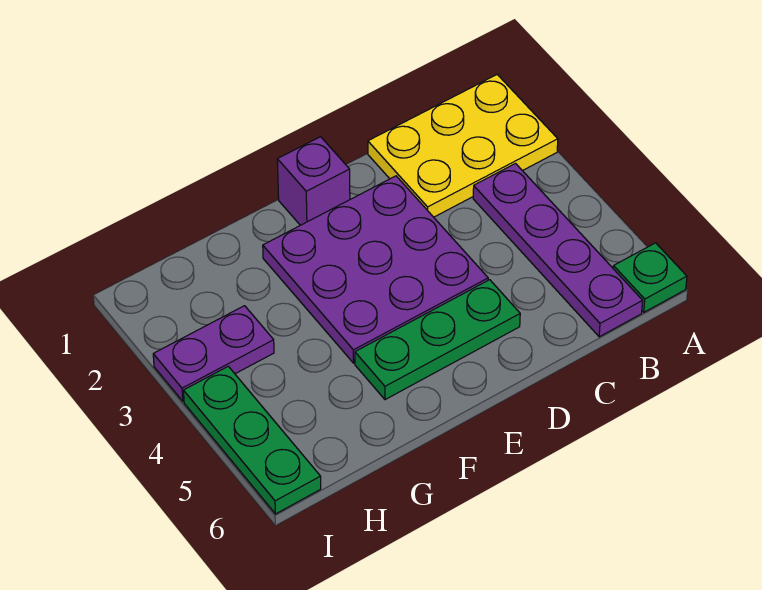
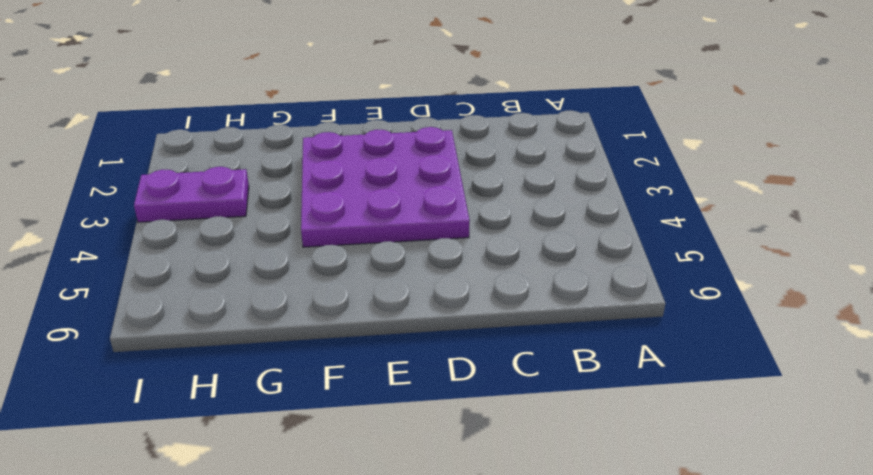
none -> yellow plate A1:C2 level 1
none -> green plate A6 level 1

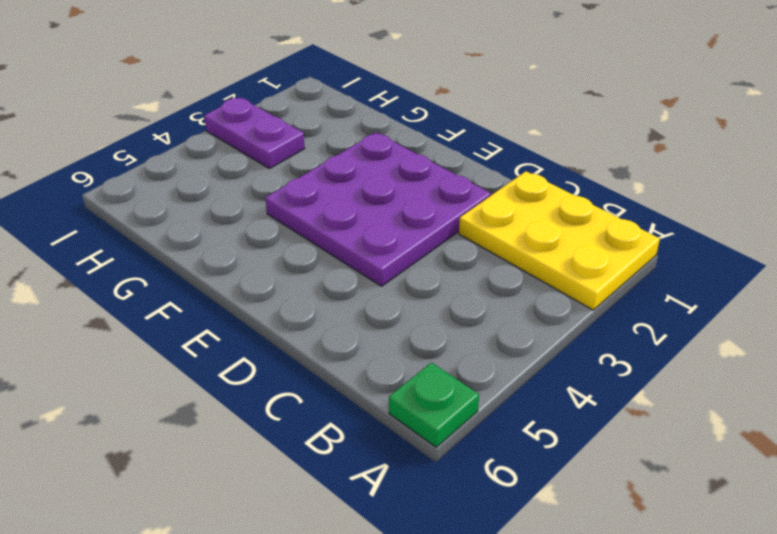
none -> purple plate B3:B6 level 1
none -> green plate D5:F5 level 1

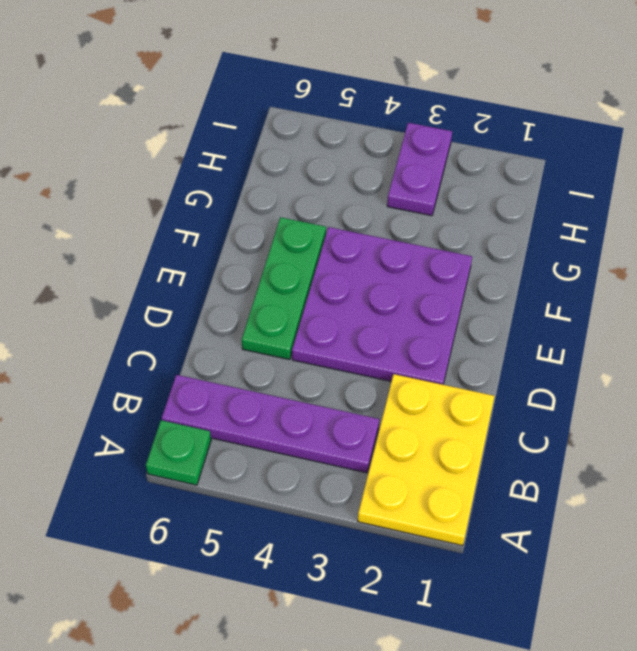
none -> purple brick E1 level 1
none -> green plate I4:I6 level 1

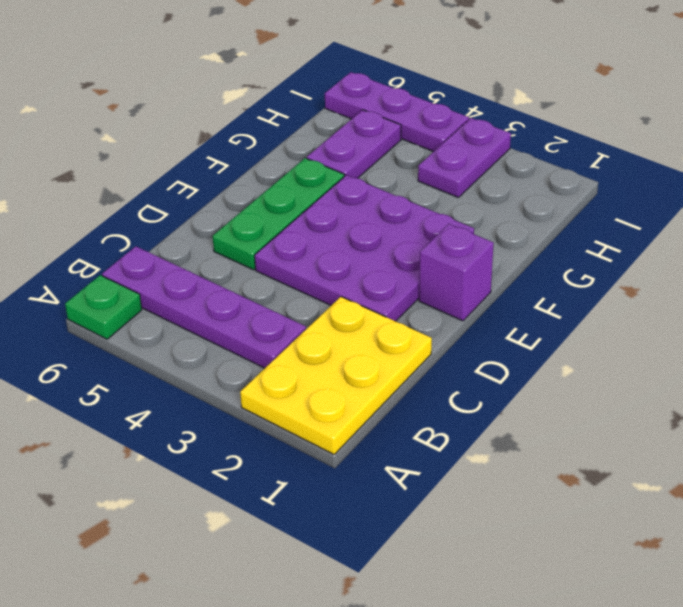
purple plate G5:H5 level 1 -> none
purple plate I4:I6 level 1 -> green plate I4:I6 level 1

